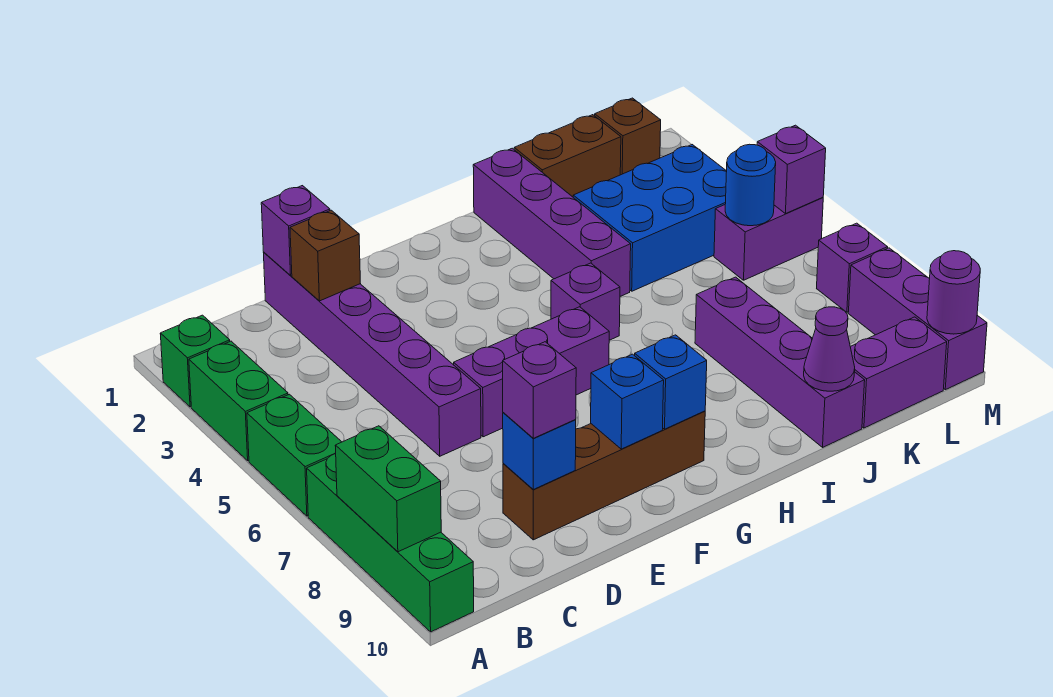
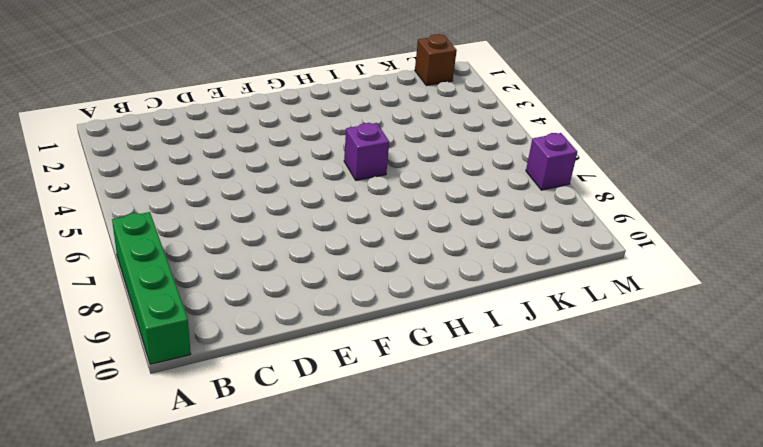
none -> green brick A2 level 1
none -> green brick A3:A4 level 1
none -> green brick A5:A6 level 1

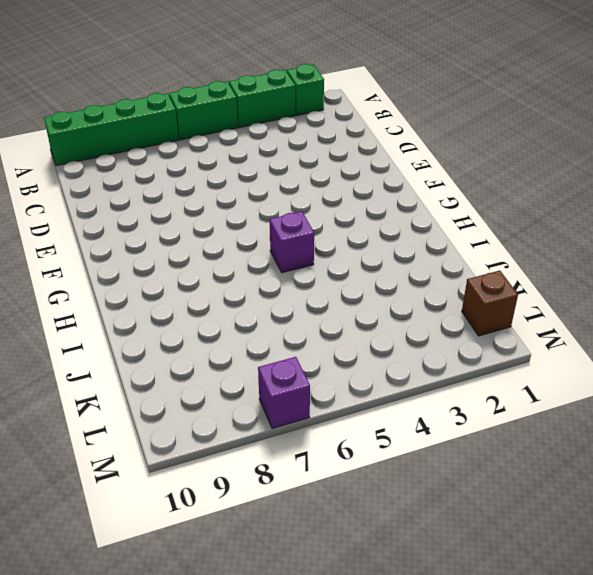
none -> purple brick D1:D6 level 1
none -> brown brick D9:G9 level 1
none -> purple brick E6:G6 level 1

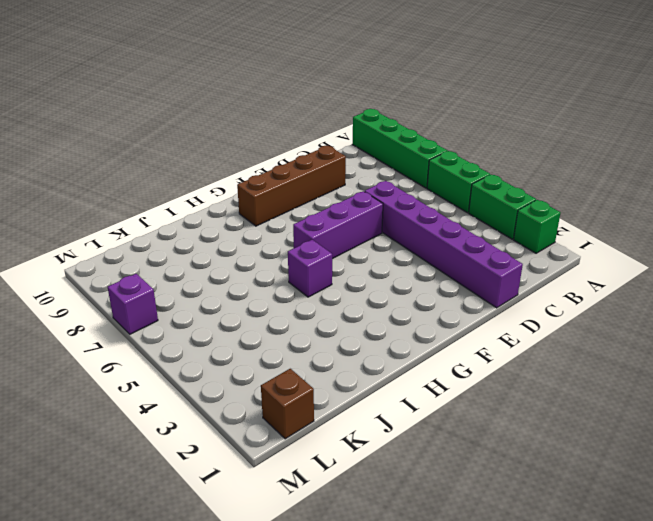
none -> purple brick I1:I4 level 1
none -> brown brick J1:K1 level 1
none -> blue brick J3:L4 level 1

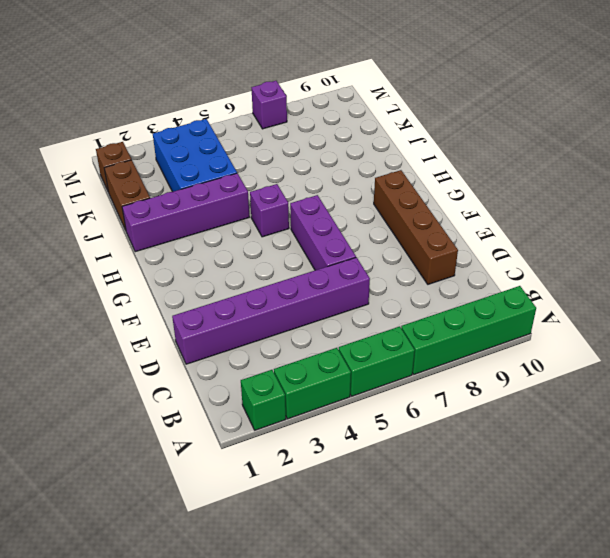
none -> purple brick J7:J10 level 1
none -> purple brick K10:L10 level 1
none -> purple brick L5:M5 level 1

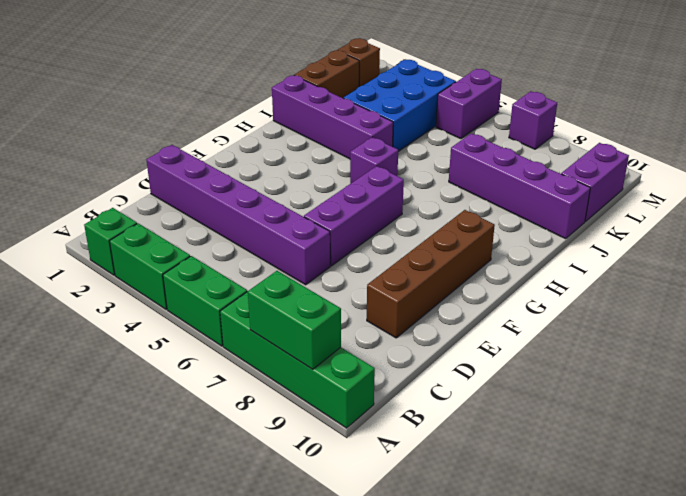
none -> purple brick M8:M10 level 1
none -> purple brick D1 level 2
none -> brown brick D2 level 2

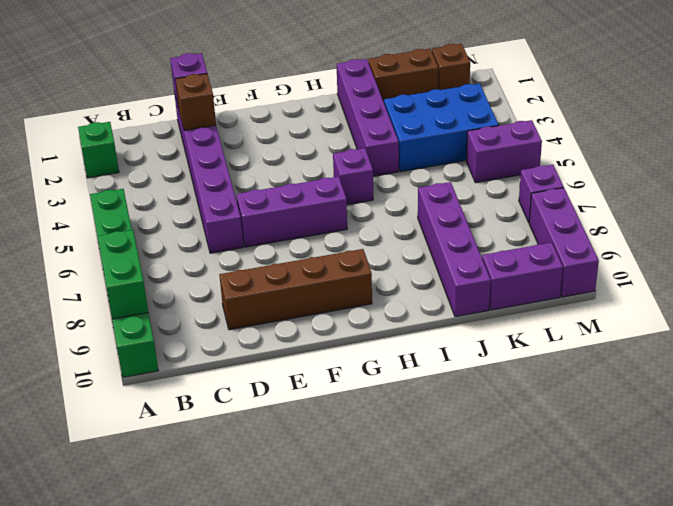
none -> green brick A3:A4 level 1
none -> blue brick D9 level 2
none -> blue brick F9 level 2

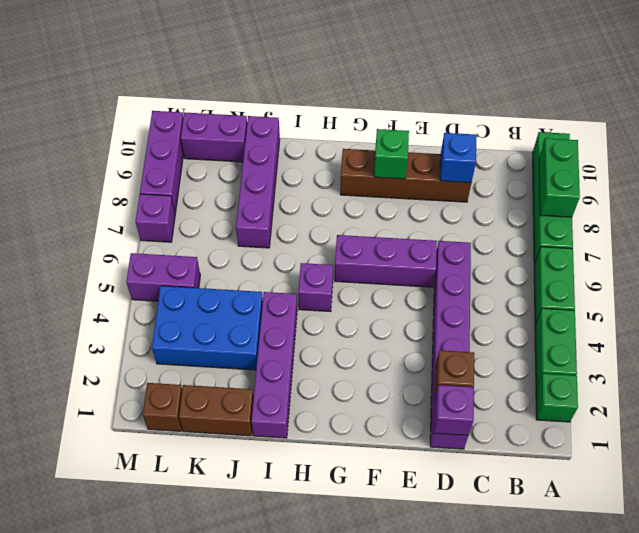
green brick F9 level 2 -> blue brick F9 level 2
none -> blue brick G9 level 2
none -> purple cone J10 level 2
none -> blue round brick L5 level 2

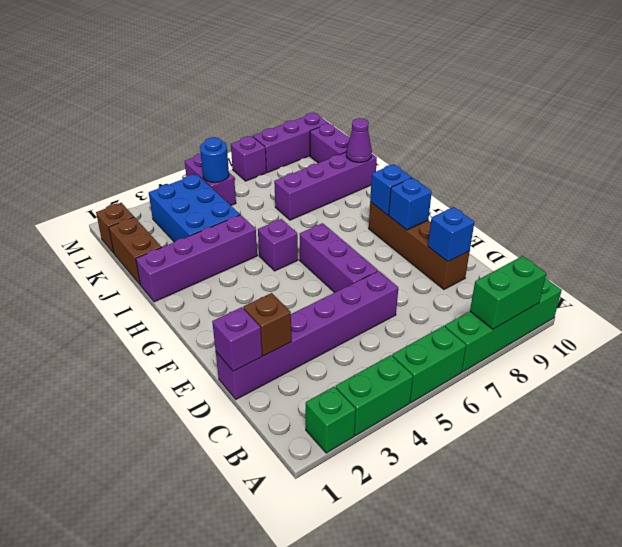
none -> purple brick M5 level 2
none -> purple round brick M10 level 2
none -> purple brick D9 level 3

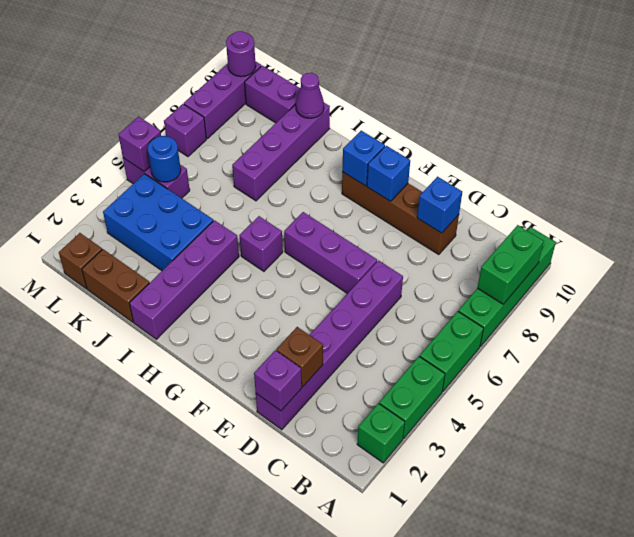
none -> purple brick D9 level 3

